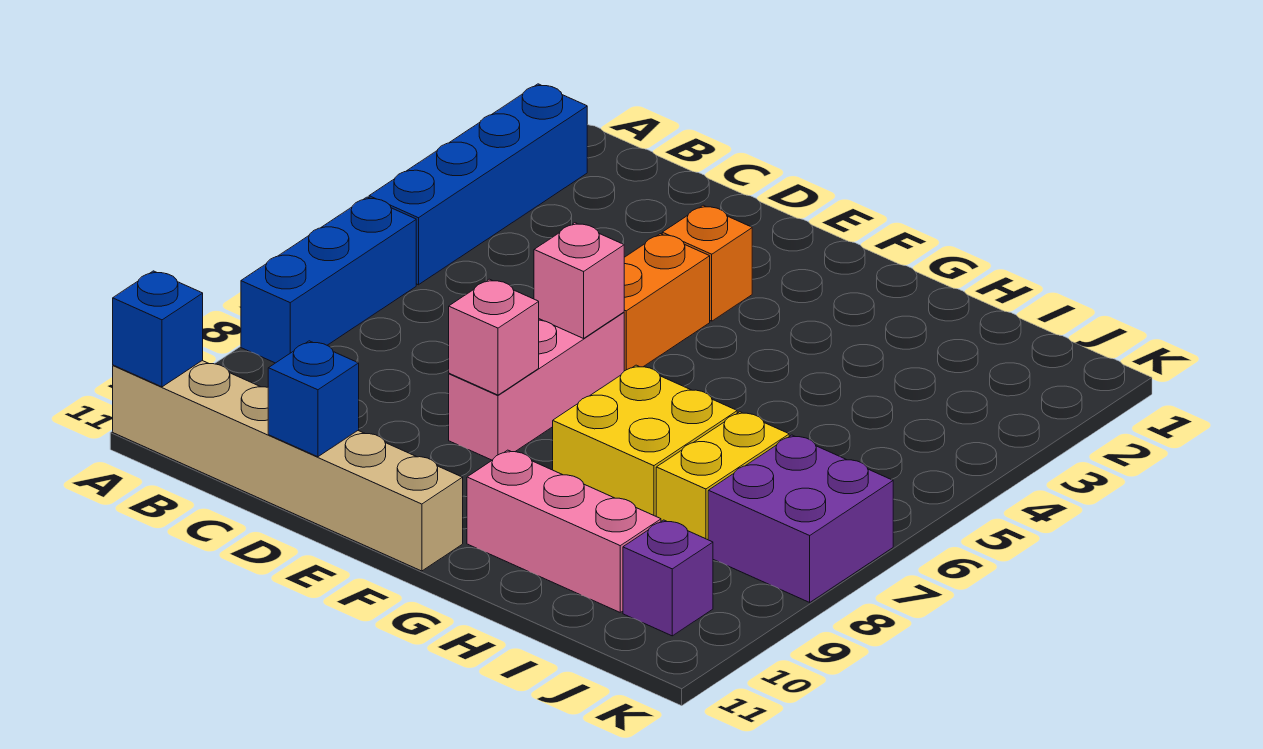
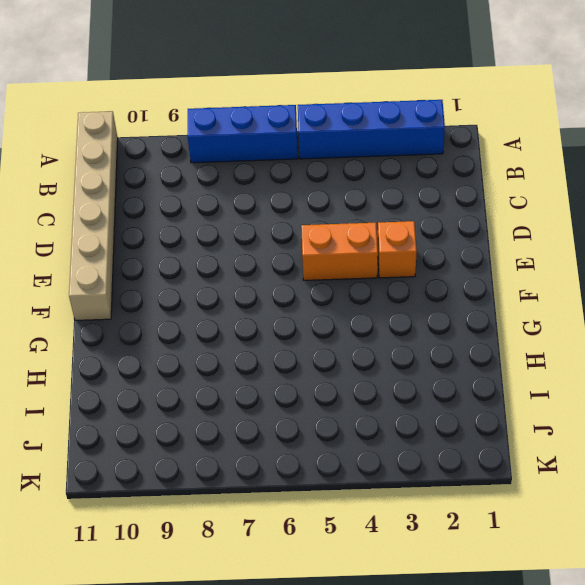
none -> pink brick E6:E8 level 1
none -> yellow brick G7:H8 level 1
none -> pink brick G10:I10 level 1

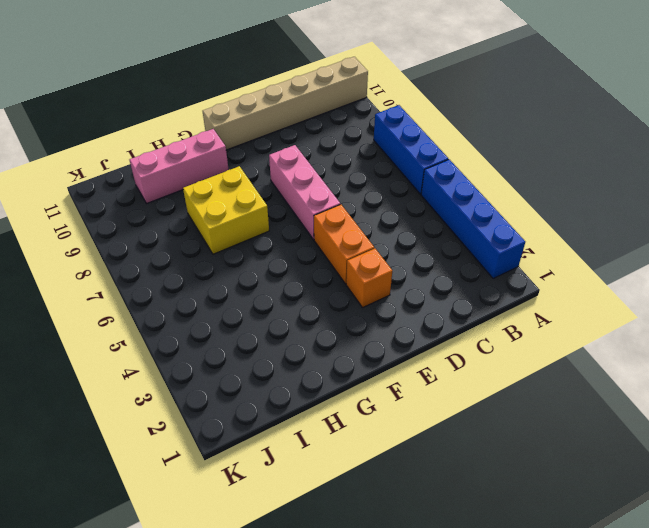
none -> yellow brick I7:I8 level 1
none -> purple brick J7:K8 level 1
none -> purple brick J10 level 1

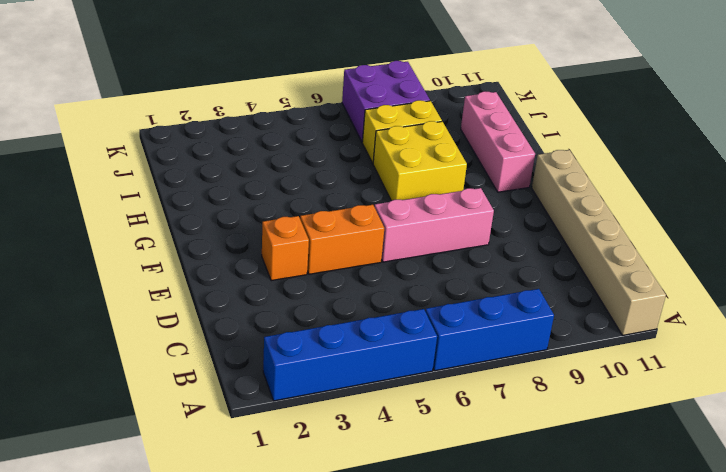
none -> purple brick J10 level 1
none -> blue brick A11 level 2
none -> blue brick D11 level 2

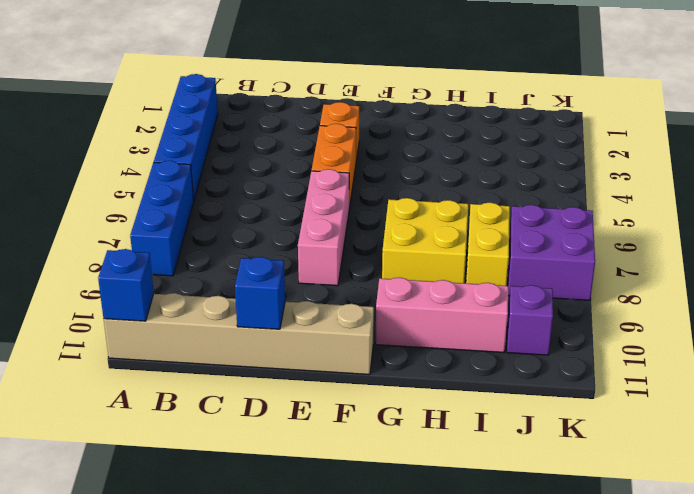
none -> pink brick E6 level 2
none -> pink brick E8 level 2

